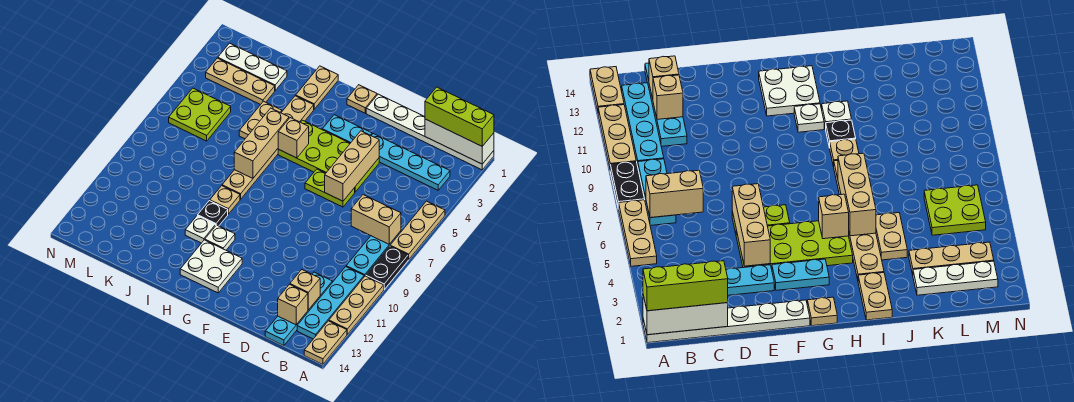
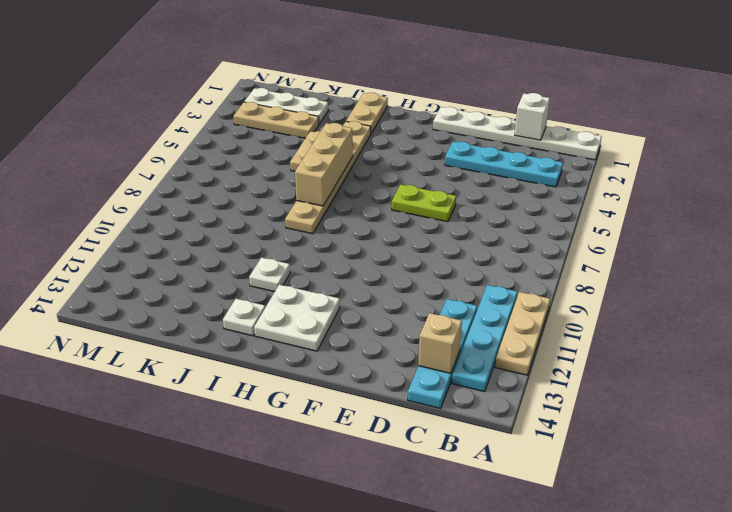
white brick C1 level 2 -> white brick A1:C1 level 2
white plate I13 level 1 -> white plate H11 level 1
none -> tan plate A5:A7 level 1
none -> black plate A8:A9 level 1
none -> tan plate A13:A14 level 1
none -> cyan plate B7:B9 level 1

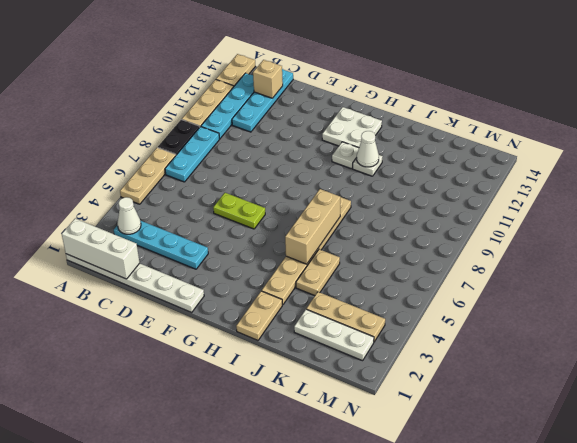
white cone B3 level 2 -> none
white cone I11 level 2 -> none
none -> lime plate E4:H5 level 1
none -> cyan plate F3:G3 level 1
none -> tan plate G1 level 1
none -> tan plate I9 level 1

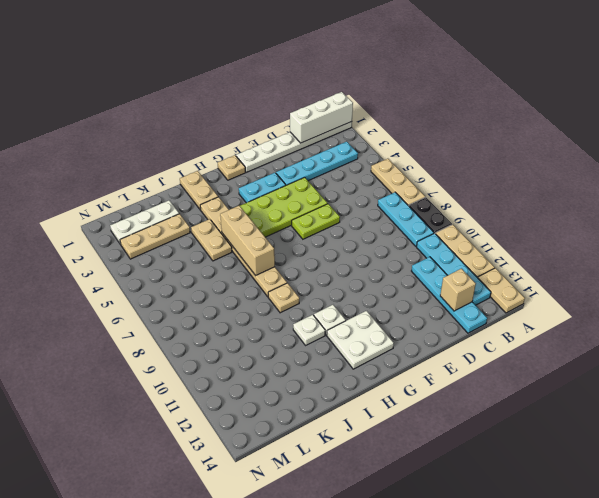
none -> black plate I10 level 1
none -> lime plate L5:M6 level 1
none -> tan brick B7:C7 level 2
none -> tan brick C12 level 2

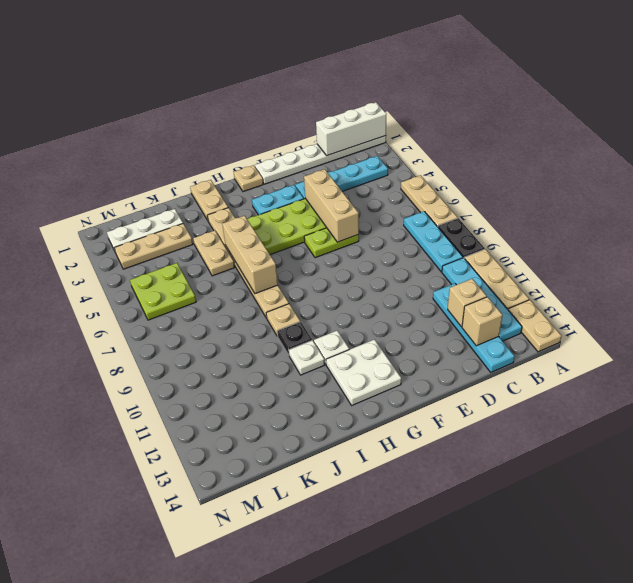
none -> tan brick B7:C7 level 2
none -> tan brick H5 level 2
none -> lime brick A1:C1 level 3

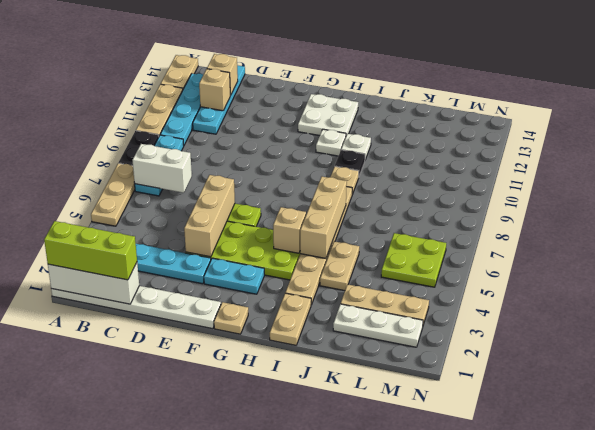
white brick B7:C7 level 2 -> tan brick B7:C7 level 2

